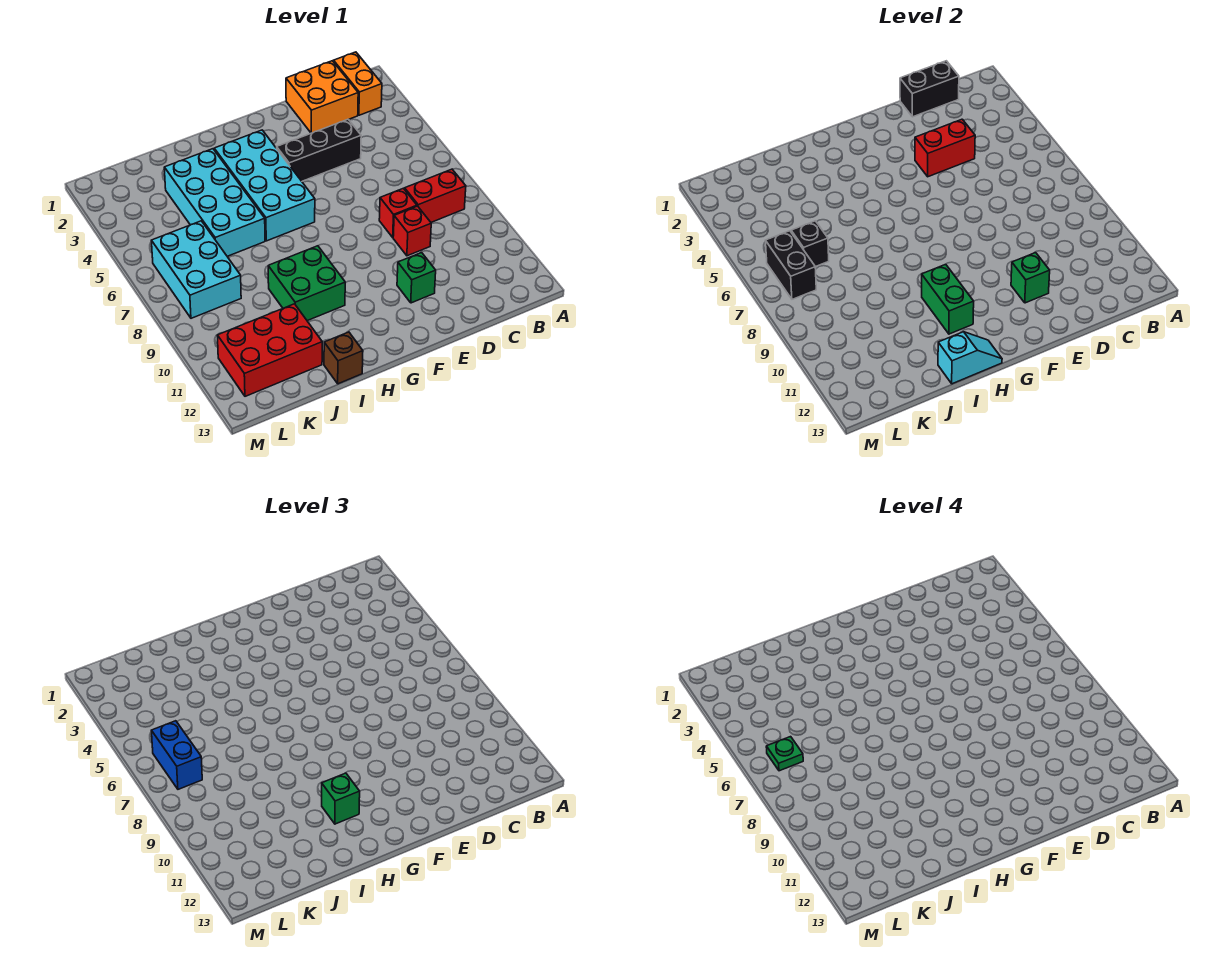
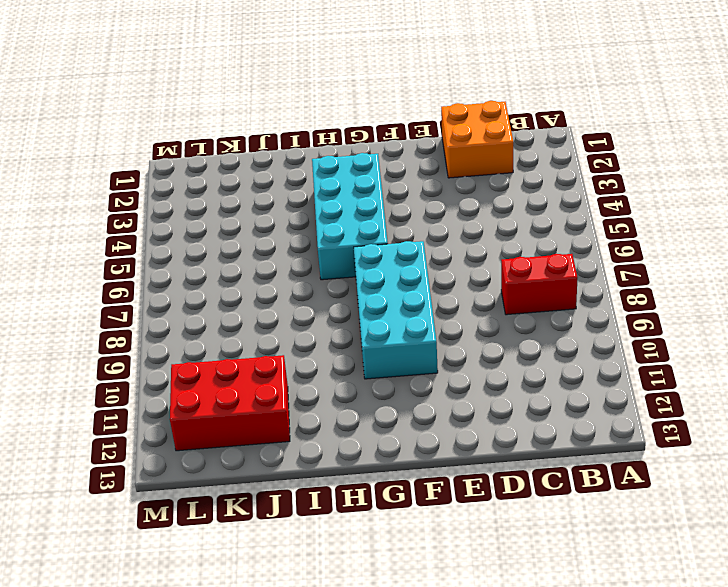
cyan brick F7:G10 level 1 -> cyan brick I3:J6 level 1
none -> orange brick B1:B2 level 1
none -> black brick D4:F4 level 1
none -> red brick D8 level 1

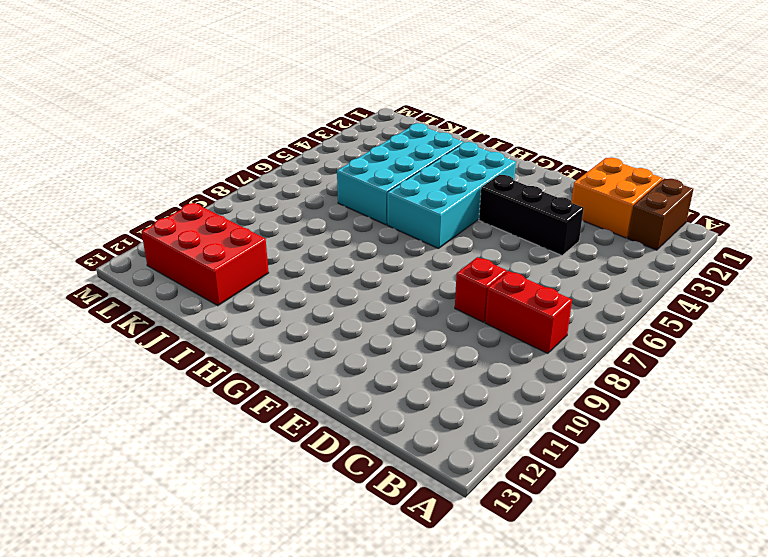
brown brick B1:B2 level 1 -> orange brick B1:B2 level 1
none -> red brick D9 level 1
none -> green brick E11 level 1
none -> green brick H9:I10 level 1

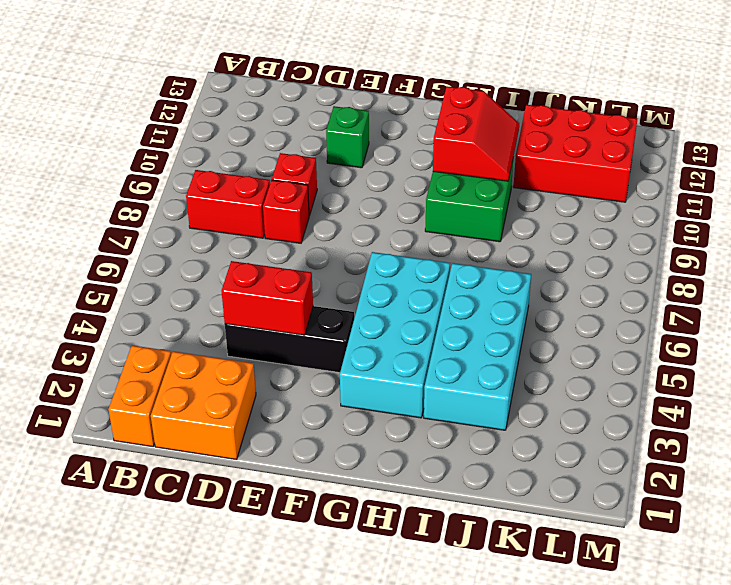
red slope H10:I11 level 2 top H -> green brick H10:H11 level 2
none -> brown brick I13 level 1
none -> cyan brick K6:L8 level 1
none -> black brick C1:D1 level 2

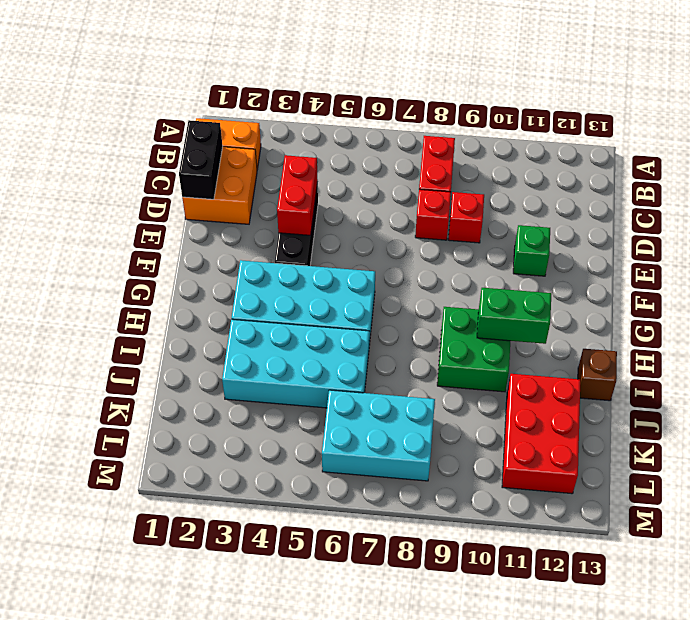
none -> green brick E11 level 2
none -> cyan slope H13:I13 level 2 top I
none -> black brick K6 level 2

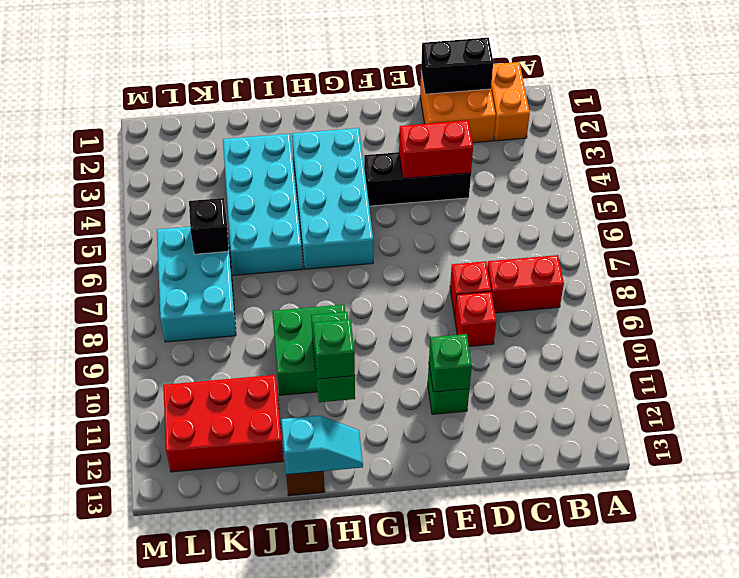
none -> black brick L6:L7 level 2
none -> blue brick L6:L7 level 3
none -> green plate L6 level 4

